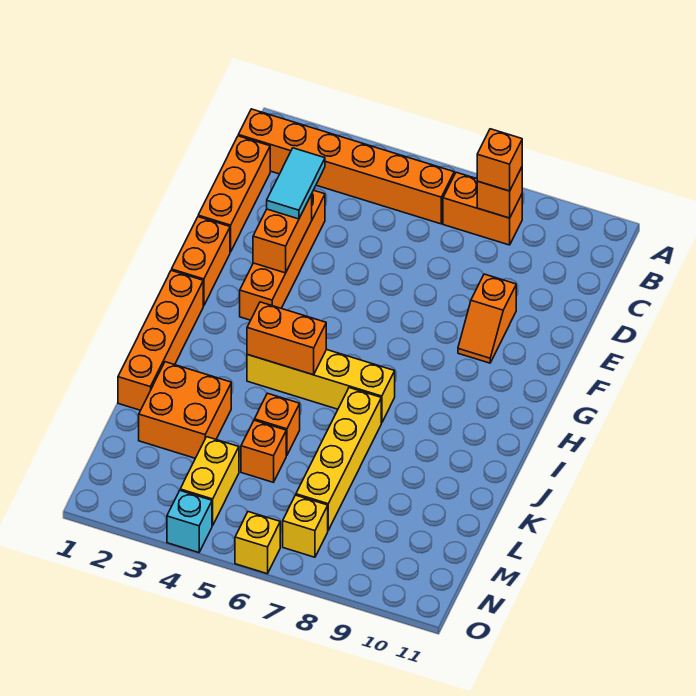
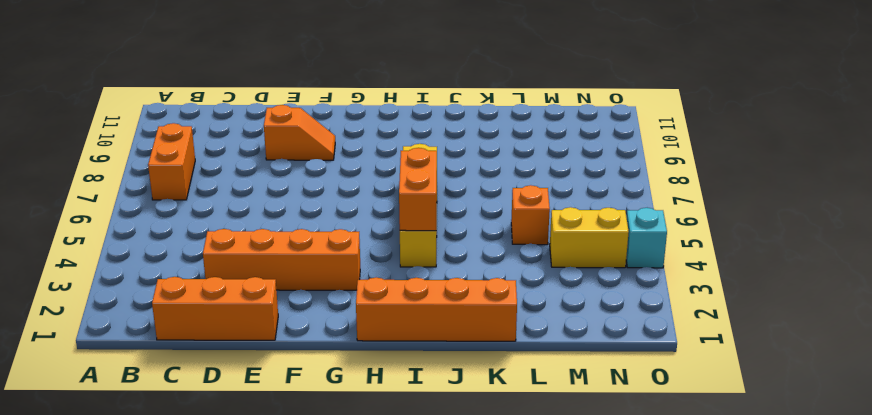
none -> orange brick B1:B6 level 1
none -> orange brick F1:G1 level 1
none -> yellow brick J7:M7 level 1

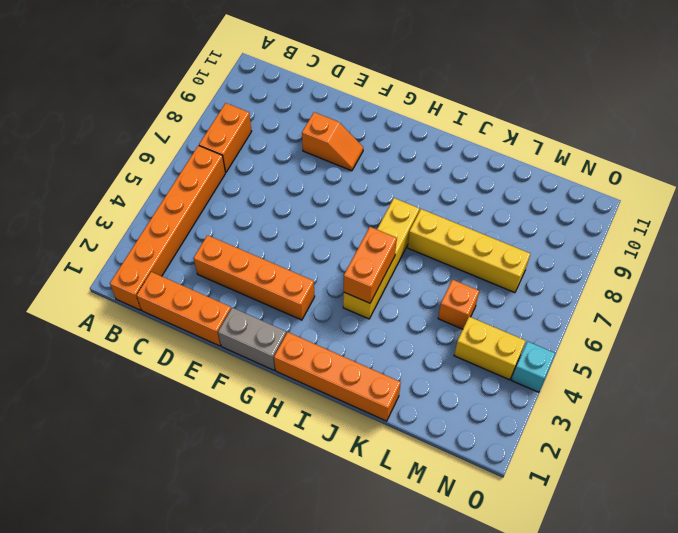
grey brick F1:G1 level 1 -> orange brick F1:G1 level 1
none -> orange brick K2:L3 level 1
none -> orange brick K5 level 1
none -> yellow brick N7 level 1

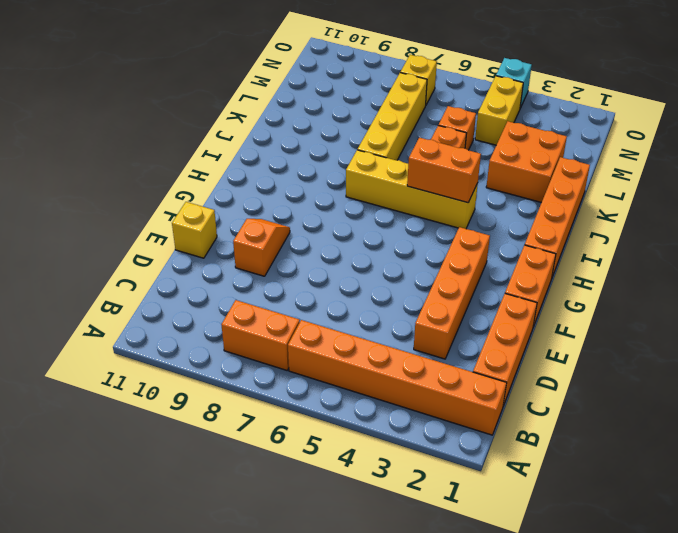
yellow brick E11 level 1 -> yellow brick O6 level 1
none -> orange brick B8 level 2
none -> orange brick E3:F3 level 2
none -> orange brick B8 level 3

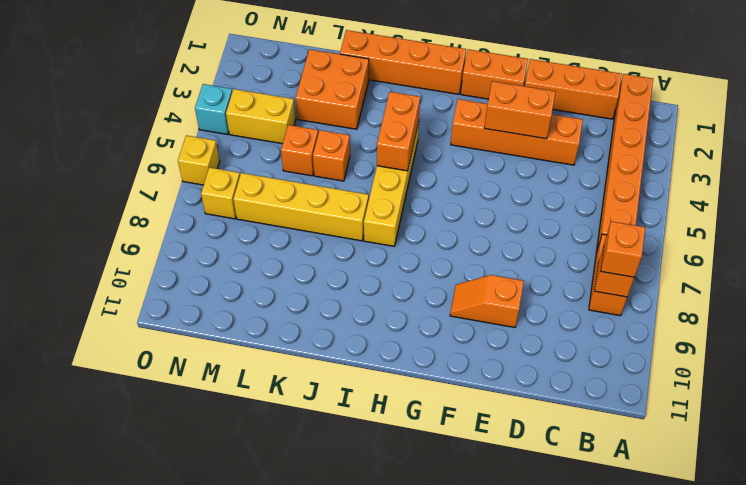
none -> cyan tile D3:E3 level 3

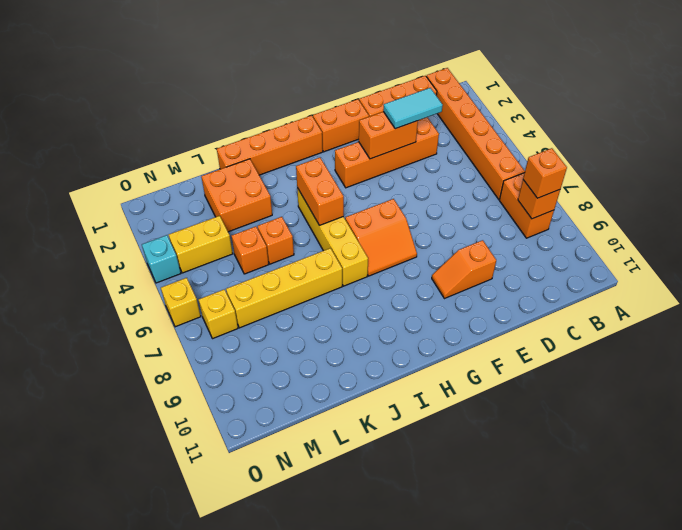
orange slope G6:H7 level 1 top 6 -> none

